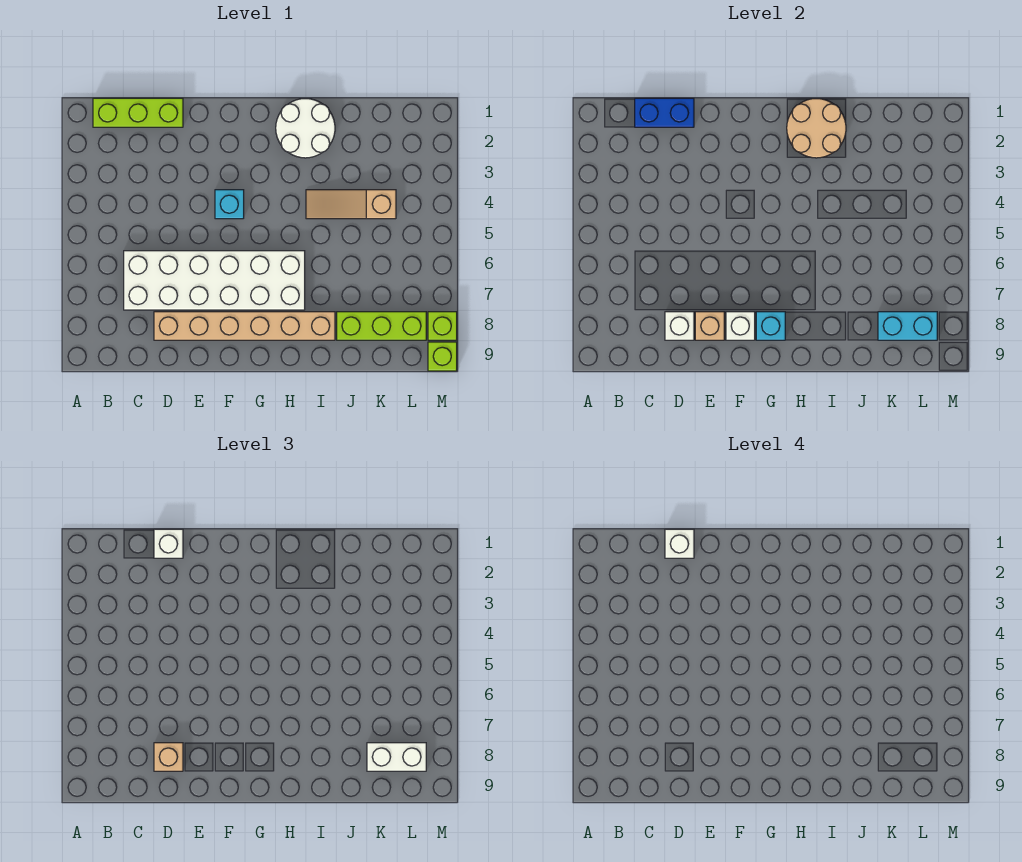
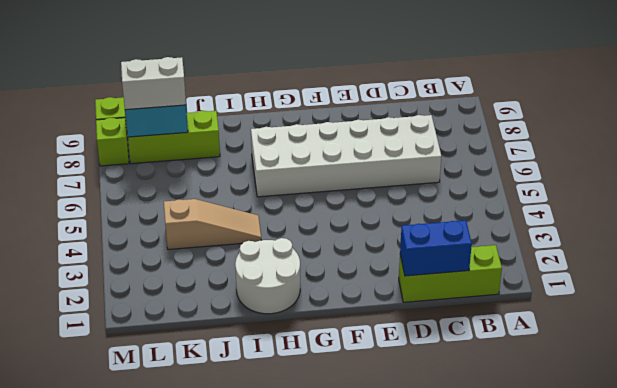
none -> tan brick D8:I8 level 1
none -> cyan brick F4 level 1
none -> white brick D8 level 2

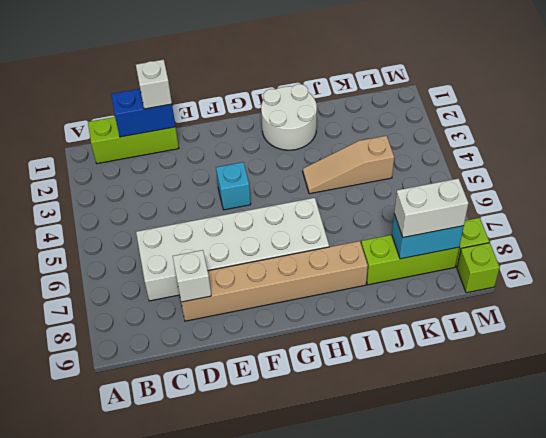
none -> tan brick E8 level 2
none -> white brick F8 level 2
none -> cyan brick G8 level 2

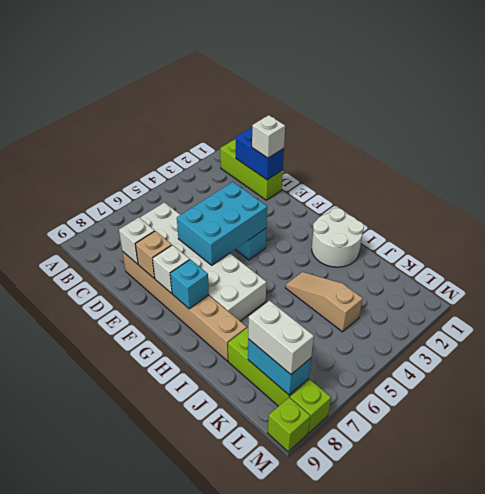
cyan brick E4:F6 level 2 -> none
none -> tan round brick H1:I2 level 2
none -> tan brick D8 level 3
none -> white brick D1 level 4

